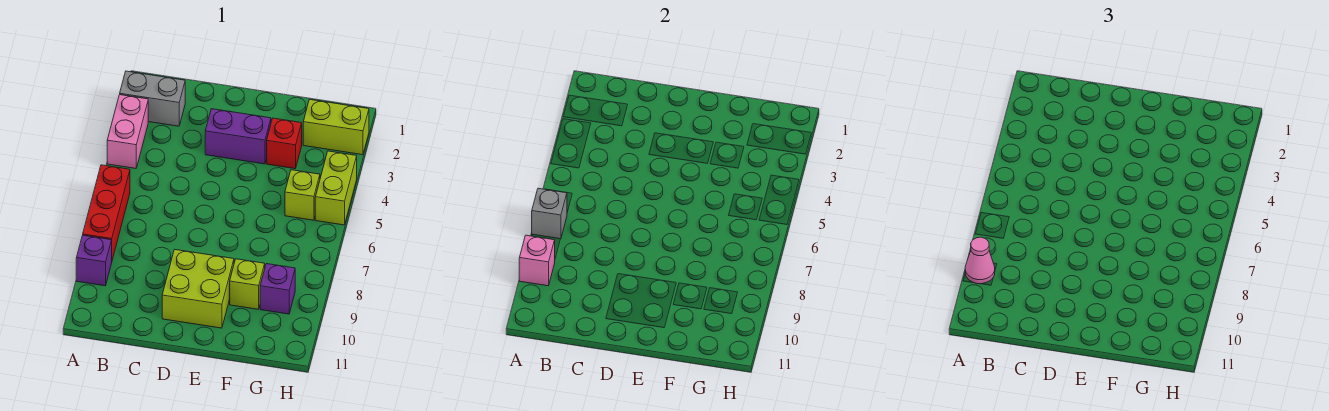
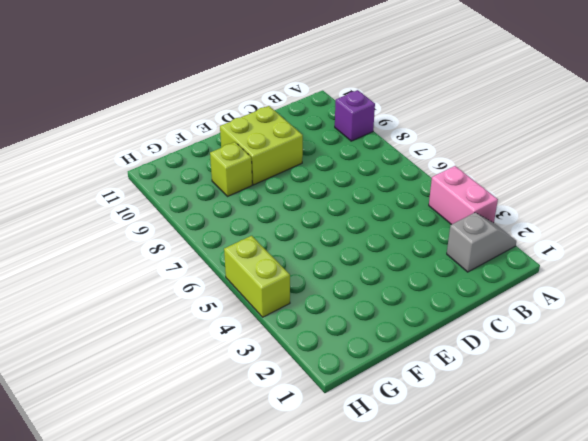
grey slope A2:B2 level 1 top B -> grey brick A2:B2 level 1
none -> red brick A6:A8 level 1
none -> purple brick D3:E3 level 1
none -> red brick F3 level 1

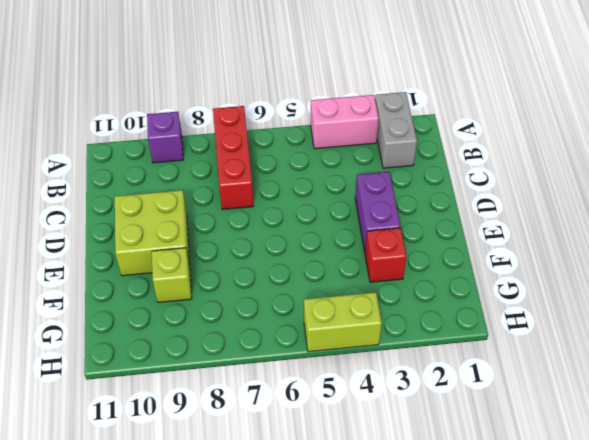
red brick A7:C7 level 1 -> red brick A6:A8 level 1
none -> lime brick G2:H2 level 1
none -> lime brick G5 level 1
none -> purple brick G9 level 1

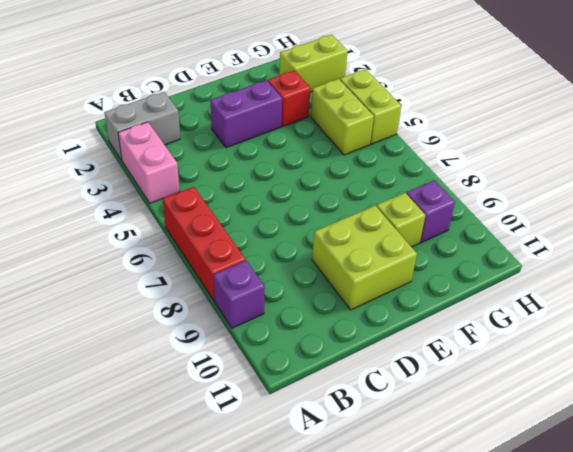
lime brick G4:G5 level 1 -> lime brick G5 level 1
none -> grey brick A7 level 2
none -> pink brick A9 level 2
none -> pink cone A9 level 3

